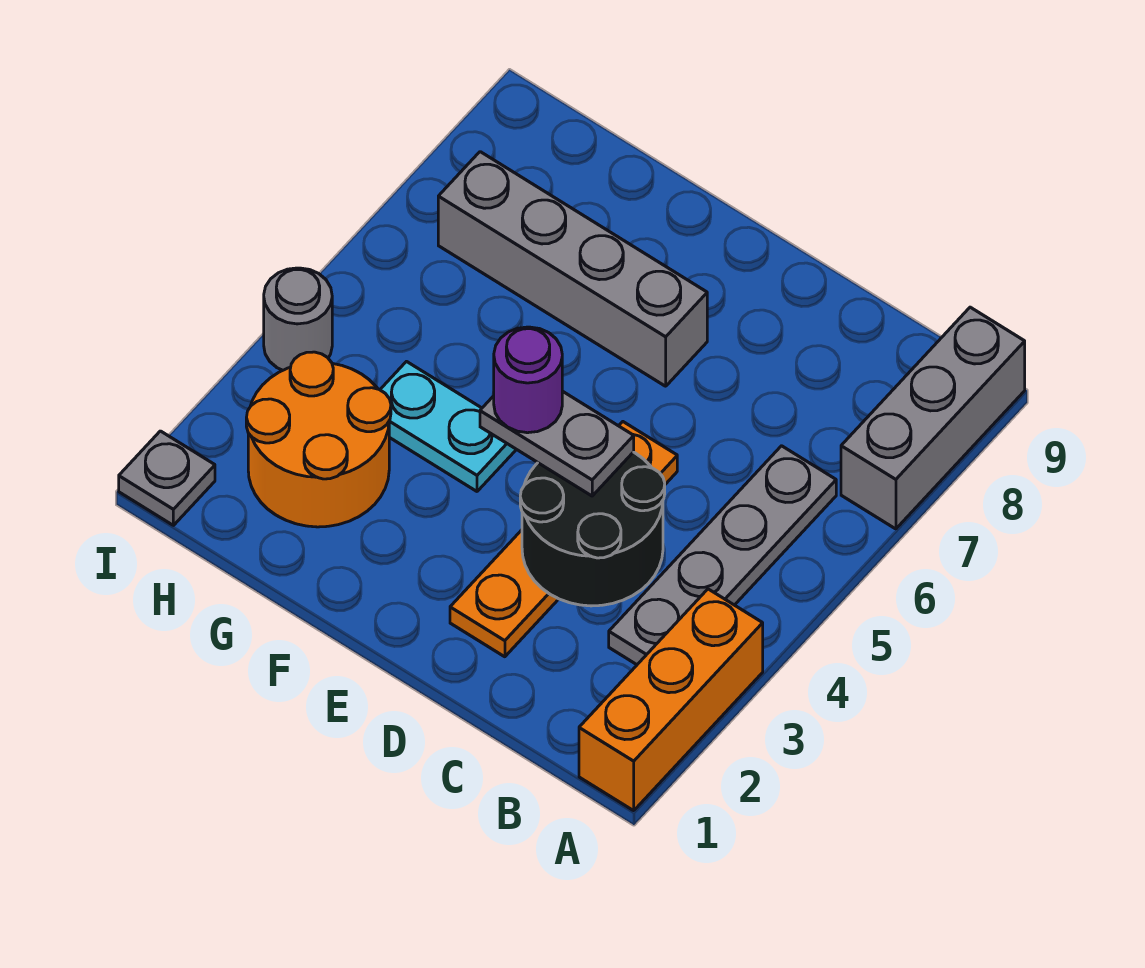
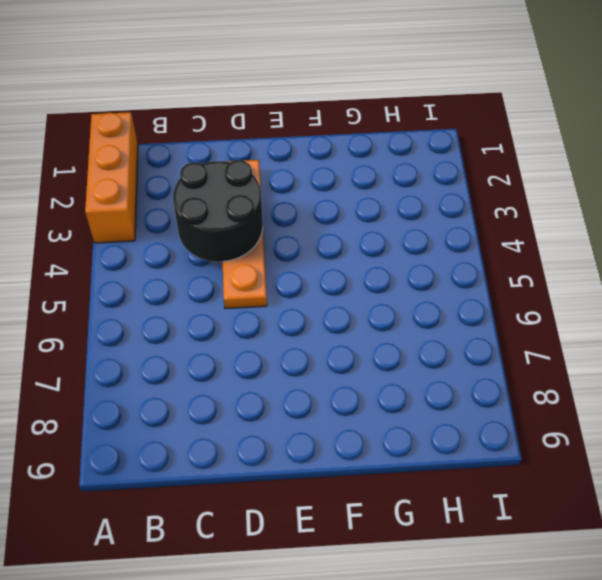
none -> grey brick A7:A9 level 1
none -> grey plate B3:B6 level 1
none -> grey brick E7:H7 level 1

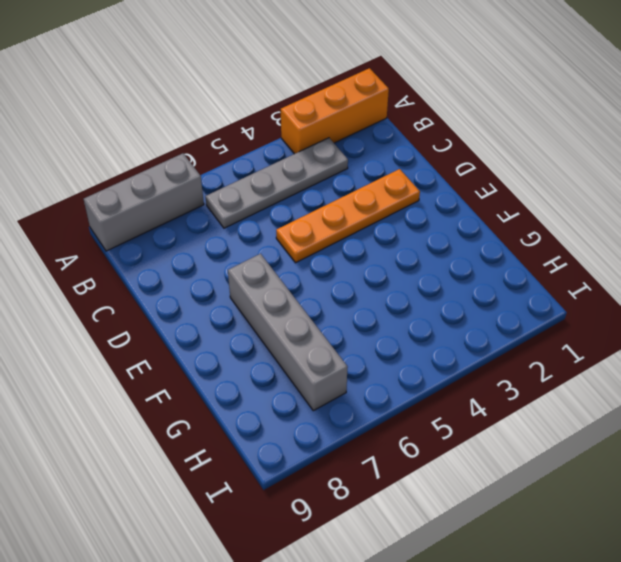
none -> cyan plate F4:G4 level 1
none -> orange round brick G2:H3 level 1
none -> grey plate I1 level 1

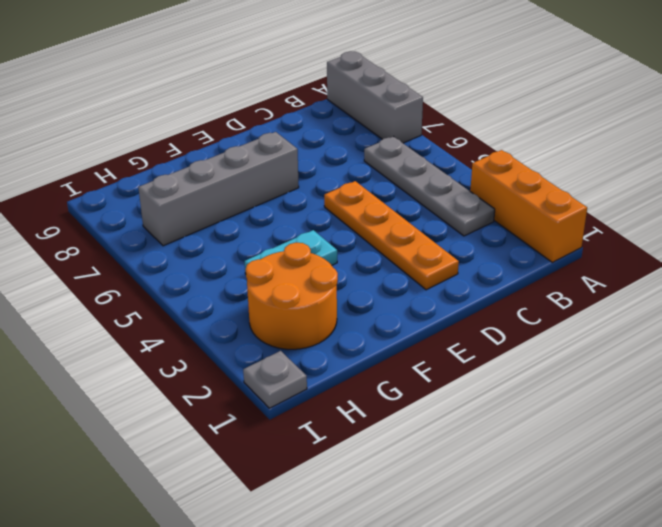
none -> grey round brick I4 level 1
none -> black round brick C3:D4 level 2
none -> grey plate D4:E4 level 3

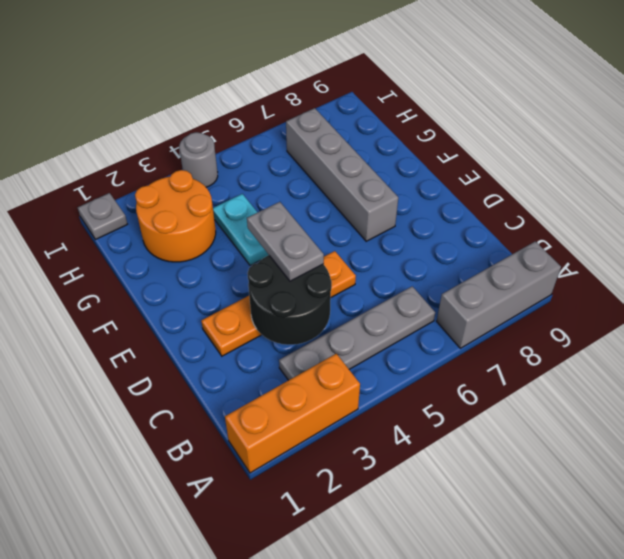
none -> purple round brick E4 level 4

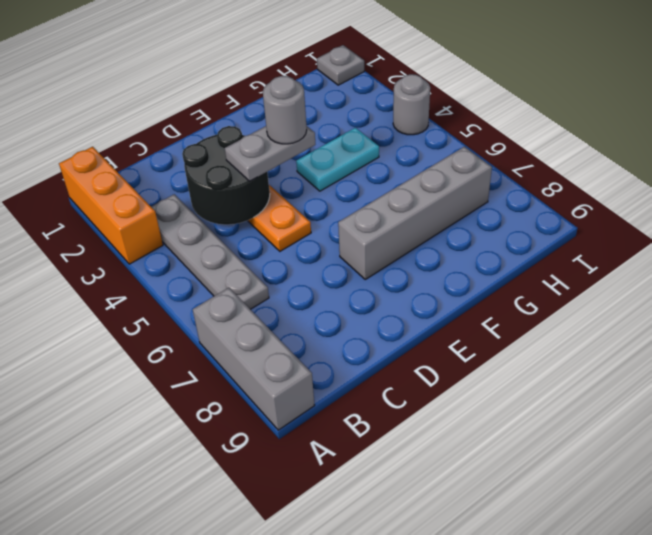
grey round brick E4 level 4 -> purple round brick E4 level 4
none -> orange round brick G2:H3 level 1

